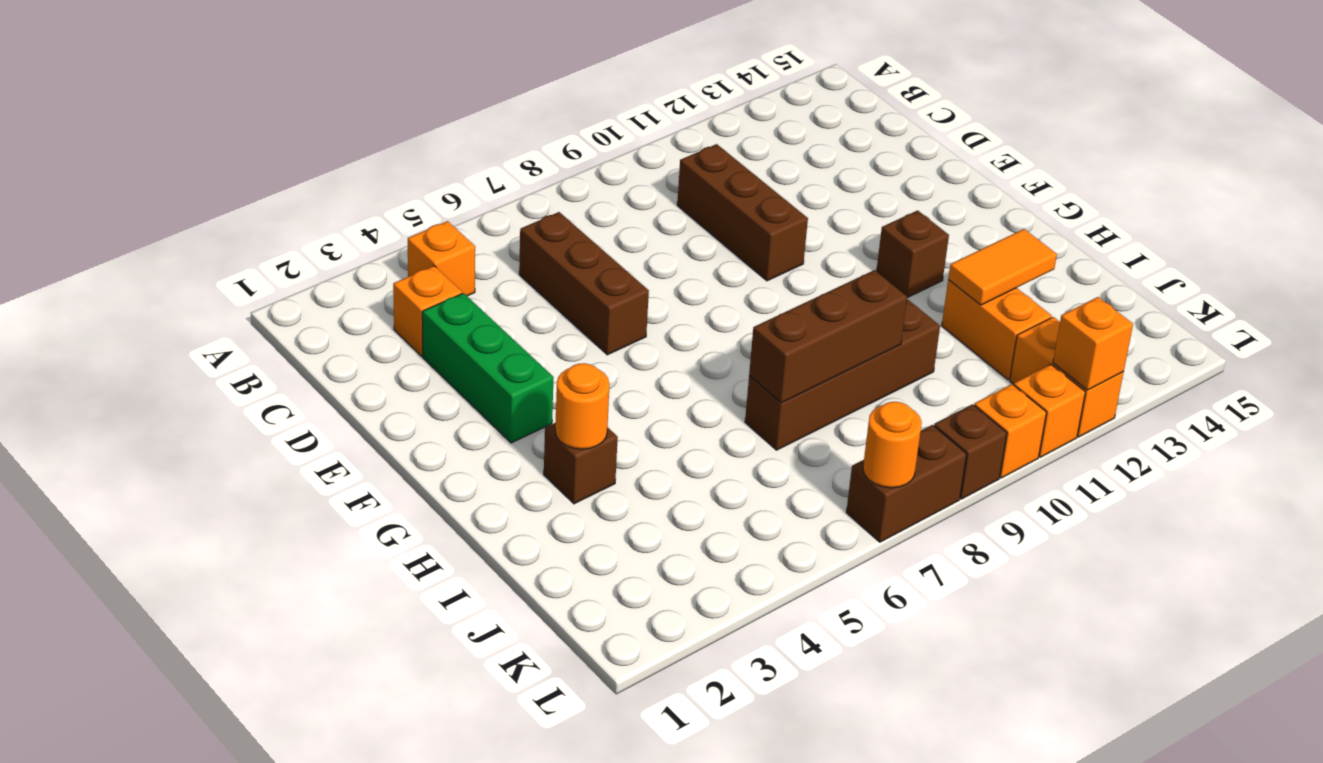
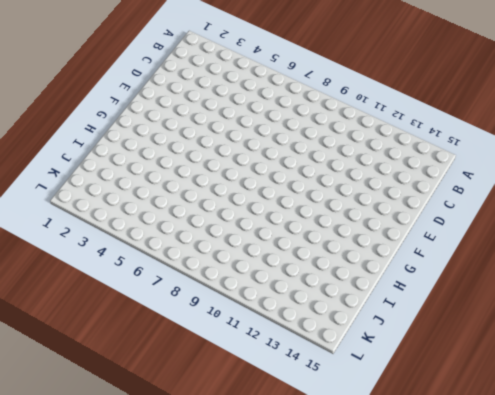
none -> orange brick B4 level 1
none -> orange brick C3 level 1
none -> brown brick C6:E6 level 1

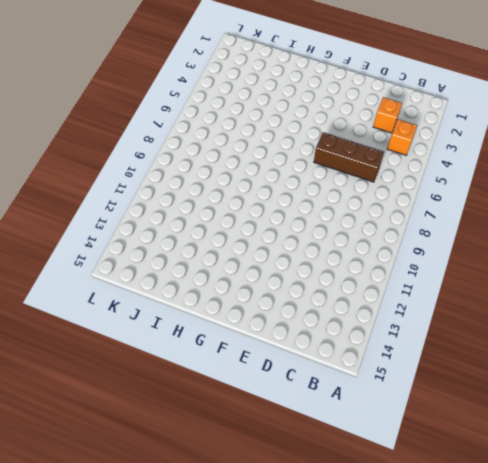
none -> brown brick C10:E10 level 1
none -> green brick D3:F3 level 1
none -> brown brick G12 level 1

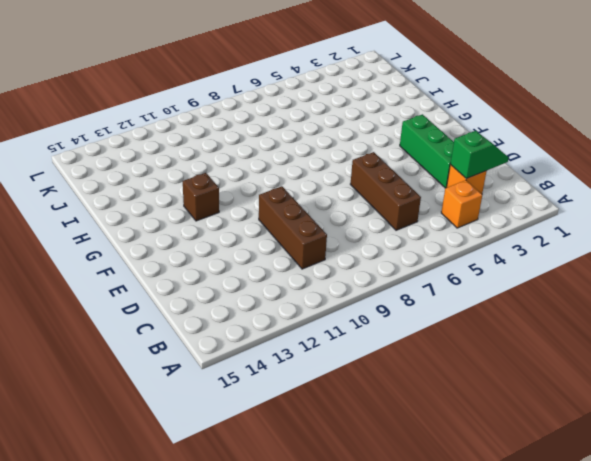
green slope C2:C3 level 2 top 3 -> none
none -> brown brick H3 level 1
none -> brown brick I7:I10 level 1
none -> orange brick I12:J12 level 1

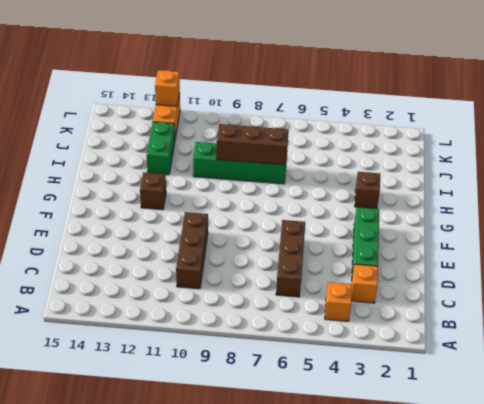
green brick I7:I10 level 1 -> brown brick I7:I10 level 1
green brick I12:J12 level 1 -> orange brick I12:J12 level 1
none -> brown brick L7:L8 level 1
none -> brown brick L9 level 1
none -> orange brick L10 level 1

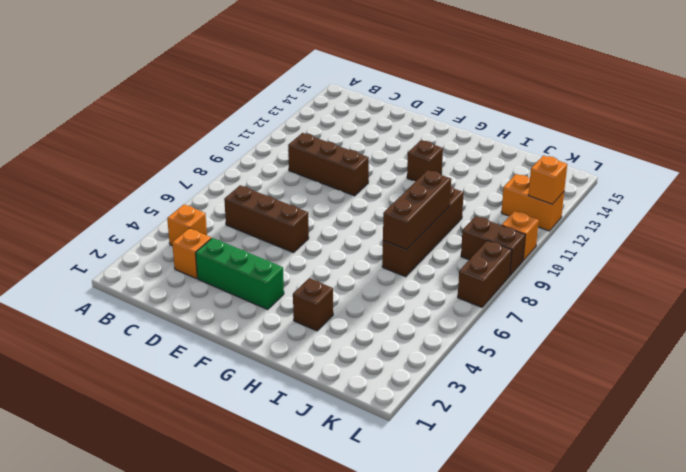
brown brick K9:L9 level 1 -> brown brick L9 level 1
none -> orange brick I12:J12 level 1
none -> orange brick L11 level 1
none -> orange round brick H3 level 2

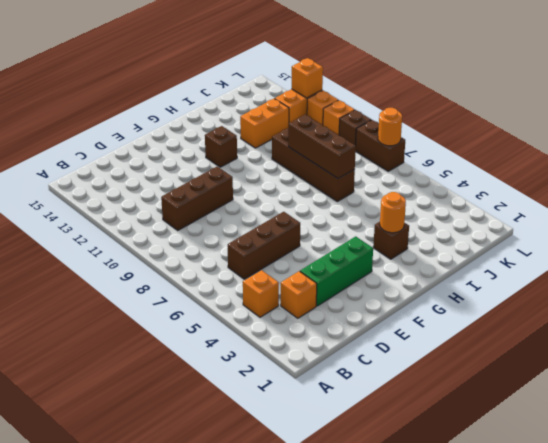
none -> orange tile I12:I13 level 2

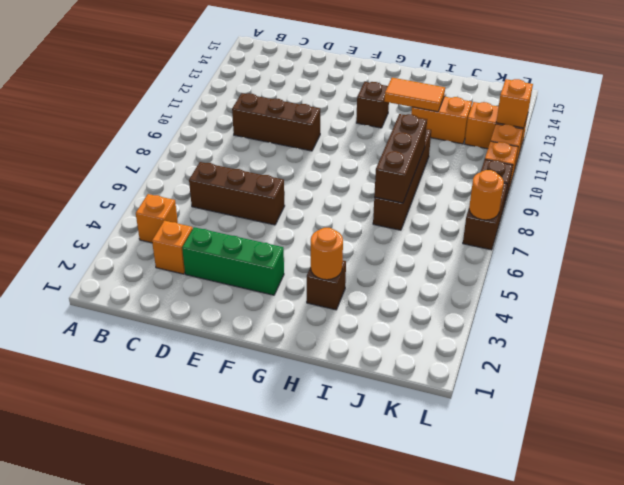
orange tile H12:I12 level 2 -> orange tile I12:I13 level 2

